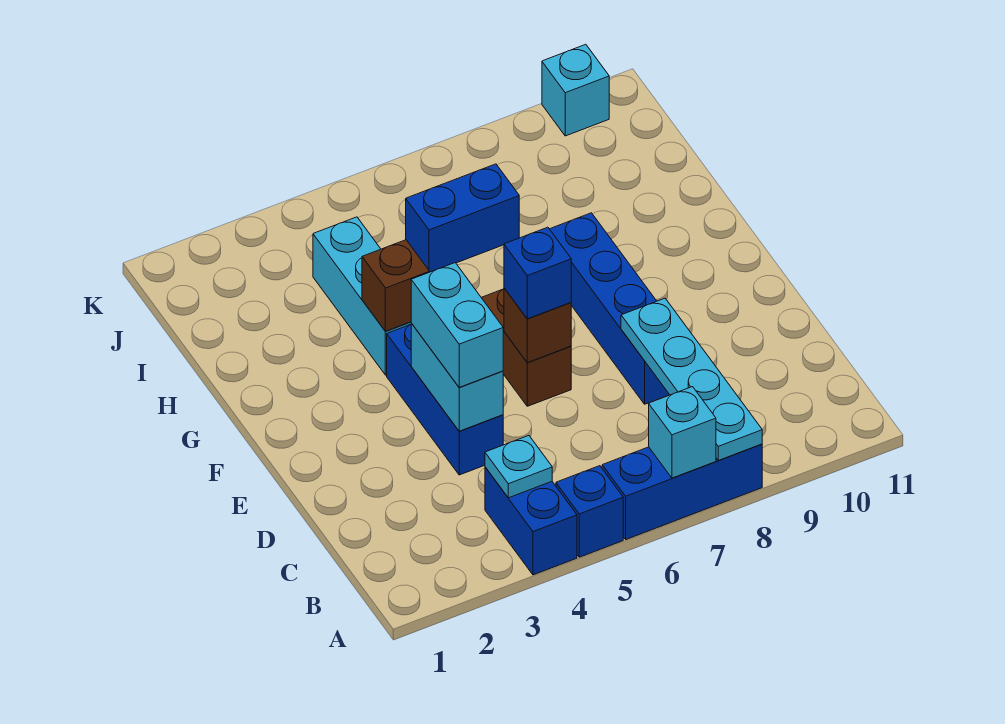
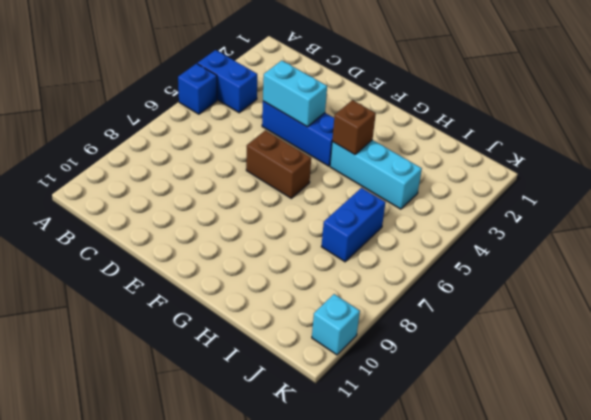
none -> blue brick A6:A8 level 1
none -> blue brick D8:G8 level 1
none -> cyan brick A7 level 2

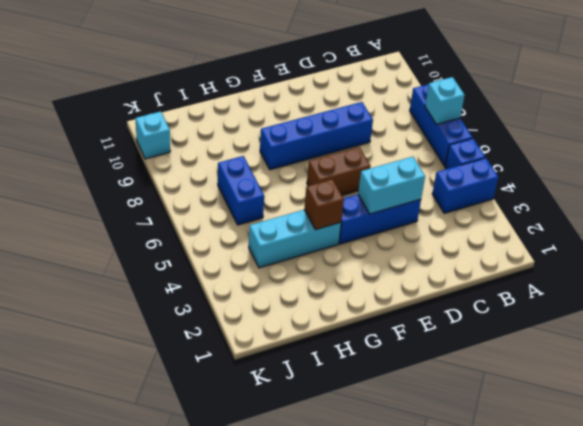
none -> cyan plate A8:D8 level 2
none -> cyan plate B4 level 2
none -> brown brick E6 level 2

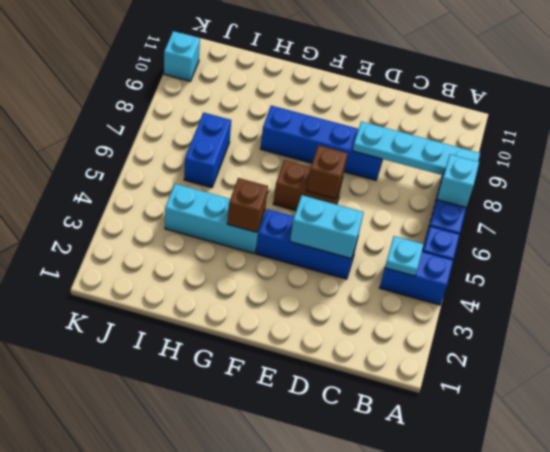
none -> cyan brick D4:E4 level 3
none -> blue brick E6 level 3

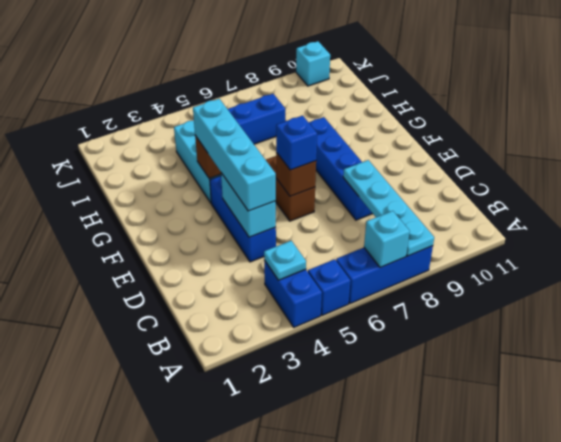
cyan brick D4:G4 level 3 -> cyan brick D4:E4 level 3

